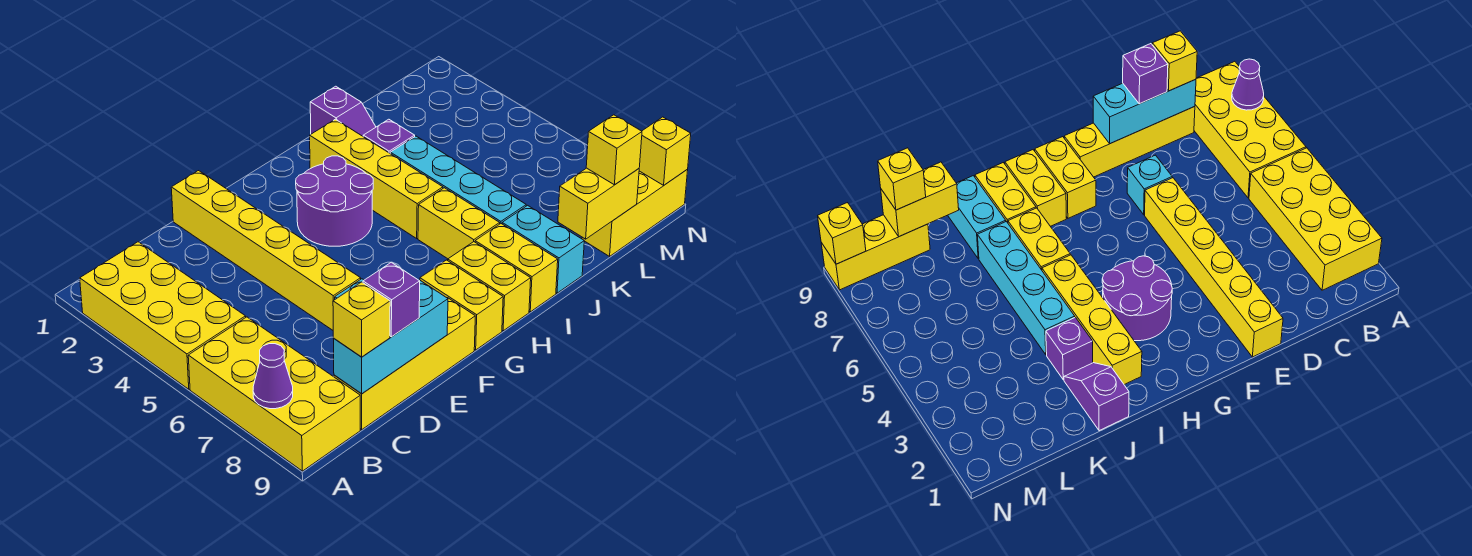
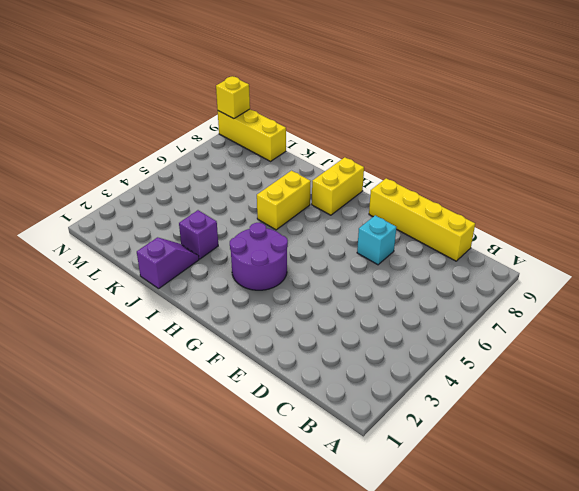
none -> yellow brick A2:B5 level 1
none -> yellow brick A6:B9 level 1
none -> yellow brick E1:E6 level 1

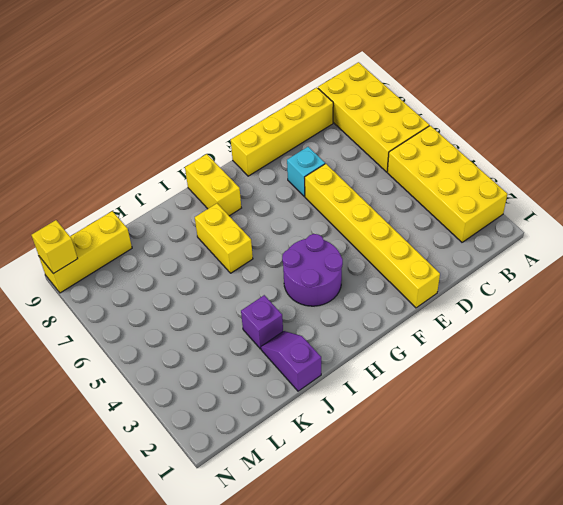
none -> yellow brick G8:G9 level 1
none -> yellow brick I2:I5 level 1
none -> yellow brick I8:I9 level 1

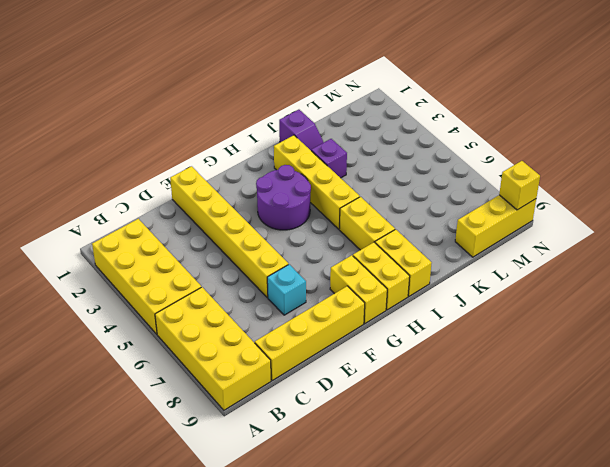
none -> cyan brick J4:J7 level 1
none -> cyan brick J8:J9 level 1
none -> purple cone A8 level 2

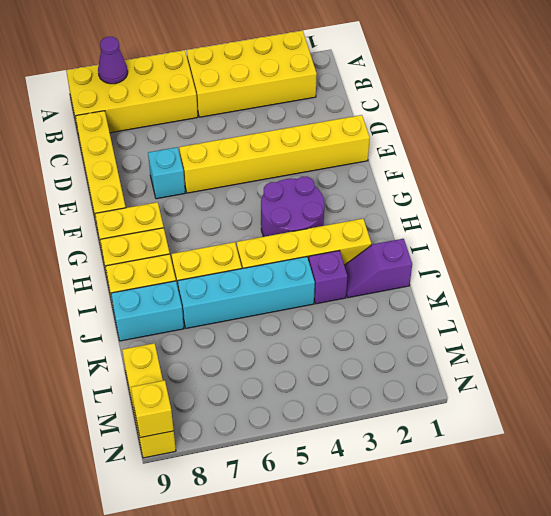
none -> cyan brick C9:E9 level 2
none -> yellow brick K9:L9 level 2
none -> yellow brick C9 level 3

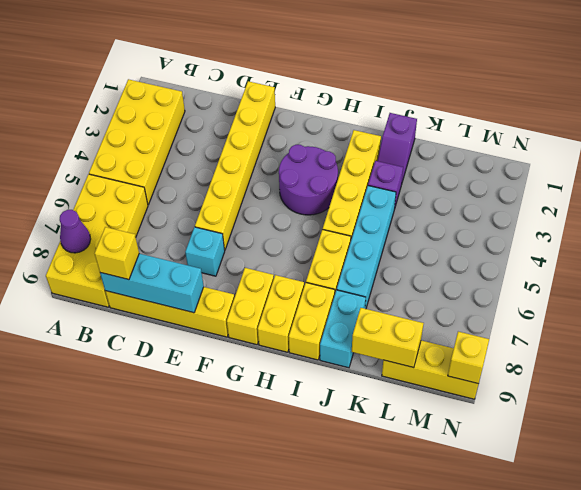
none -> purple brick D9 level 3
none -> yellow brick L9 level 3

